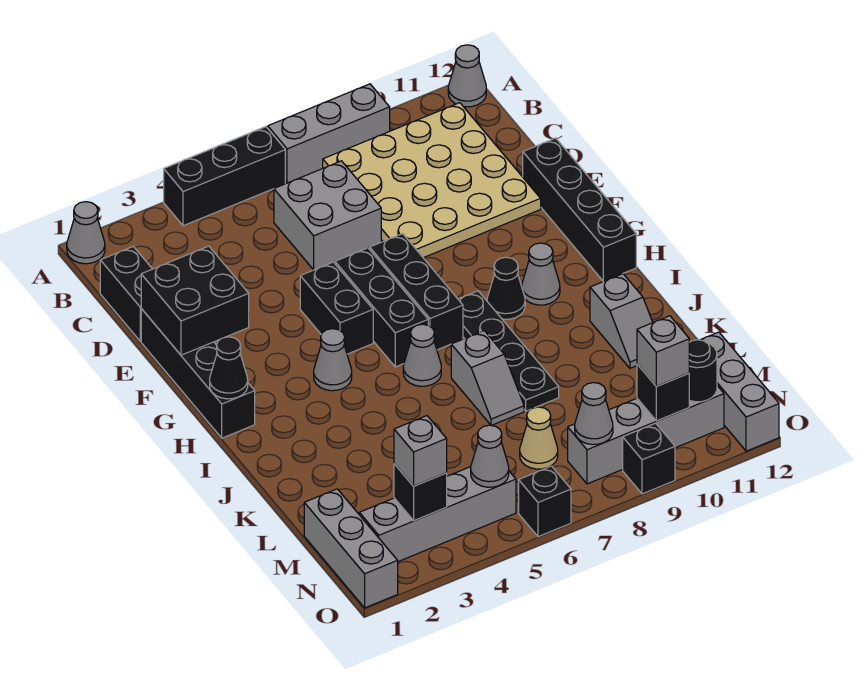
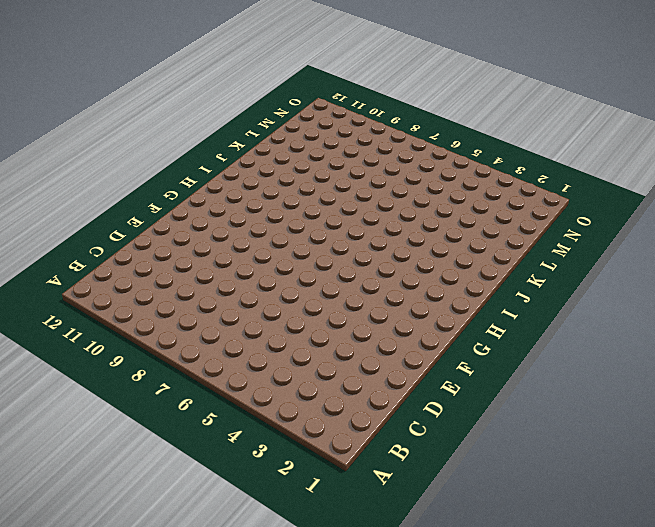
none -> grey cone A1 level 1
none -> black brick A4:A6 level 1
none -> grey brick A7:A9 level 1
none -> grey cone A12 level 1

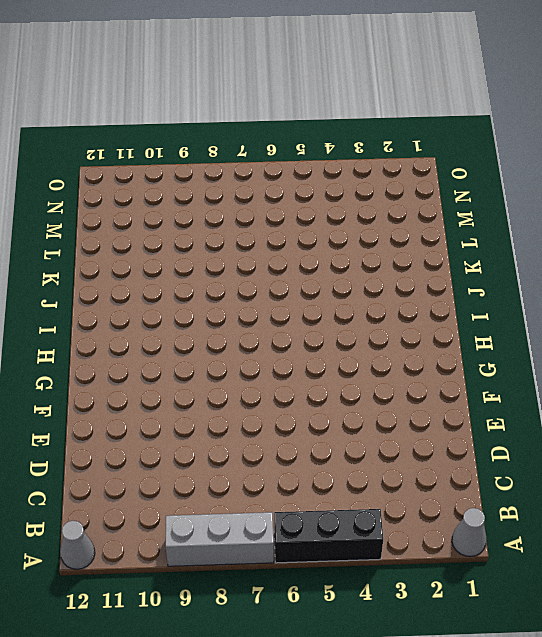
none -> tan plate B8:E11 level 1
none -> black brick C1:D1 level 1
none -> grey brick C6:D7 level 1
none -> black brick E1:H1 level 1

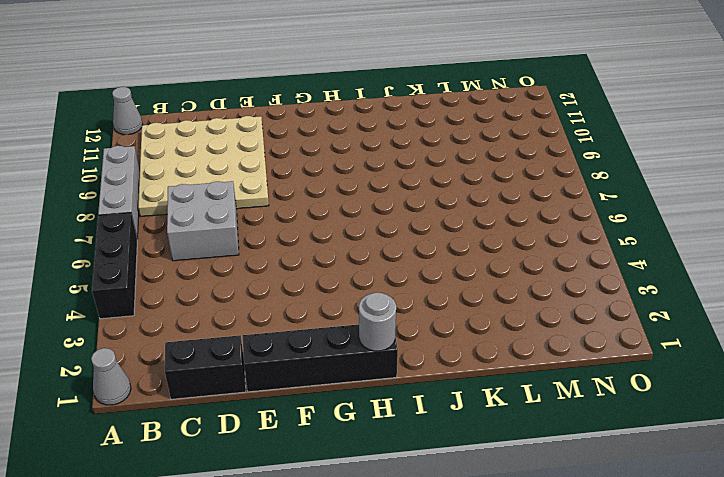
grey round brick H1 level 2 -> black cone H1 level 2
none -> black brick E12:H12 level 1
none -> black brick F5:G5 level 1
none -> black brick F6:H6 level 1
none -> black brick F7:H7 level 1

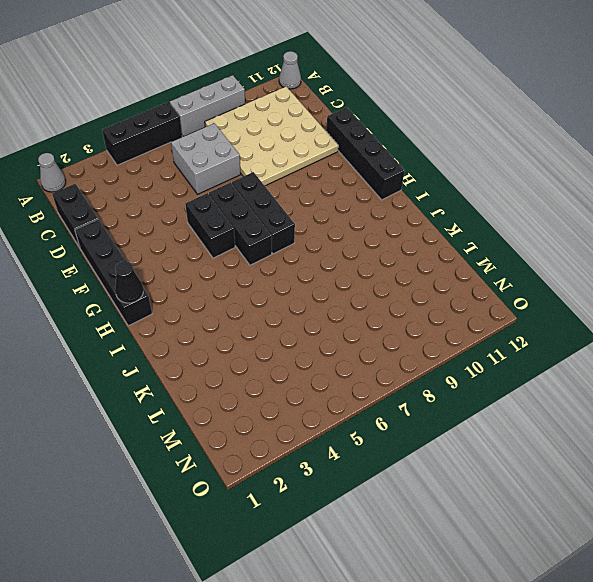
none -> grey cone H4 level 1
none -> black plate H8:K8 level 1
none -> black cone H9 level 1
none -> grey cone H10 level 1

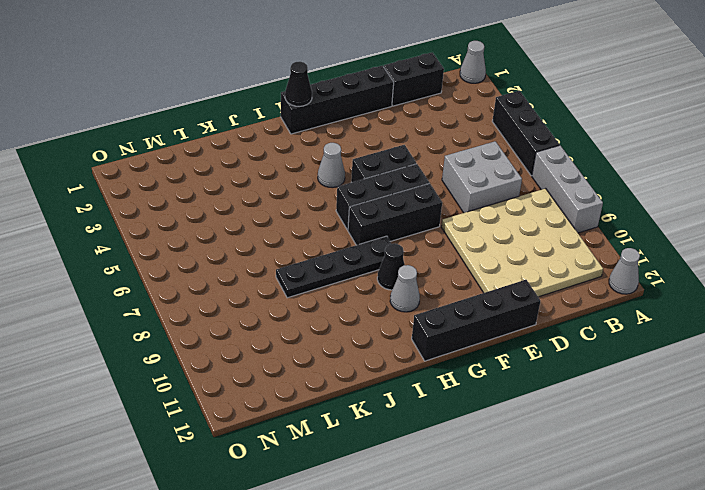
none -> grey cone I6 level 1
none -> grey slope J7:K7 level 1 top J
none -> grey slope J11:K11 level 1 top J
none -> grey brick M1:O1 level 1

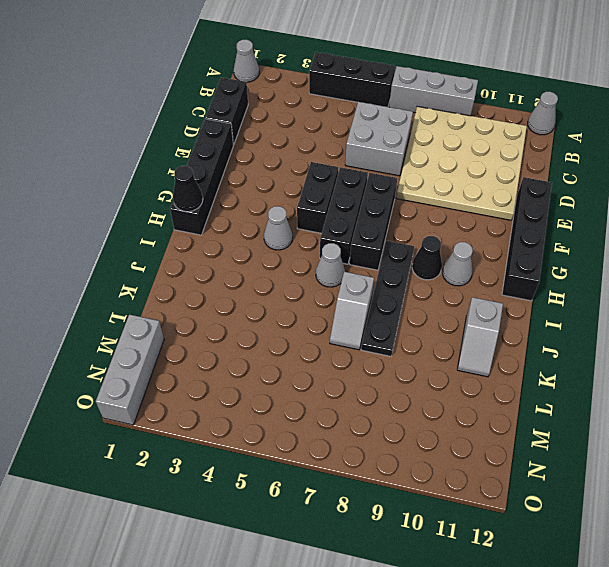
none -> tan cone M7 level 1
none -> grey brick M12:O12 level 1
none -> grey brick N2:N5 level 1
none -> grey brick N8:N11 level 1

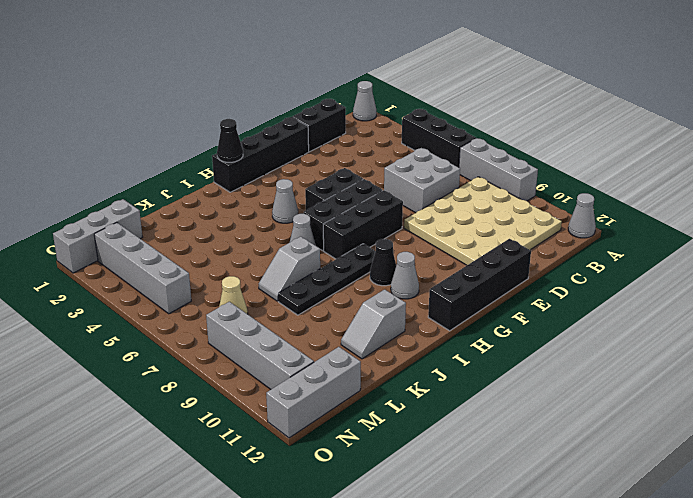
none -> black brick O6 level 1
none -> black brick O9 level 1
none -> black brick E1:F2 level 2
none -> black brick N3 level 2

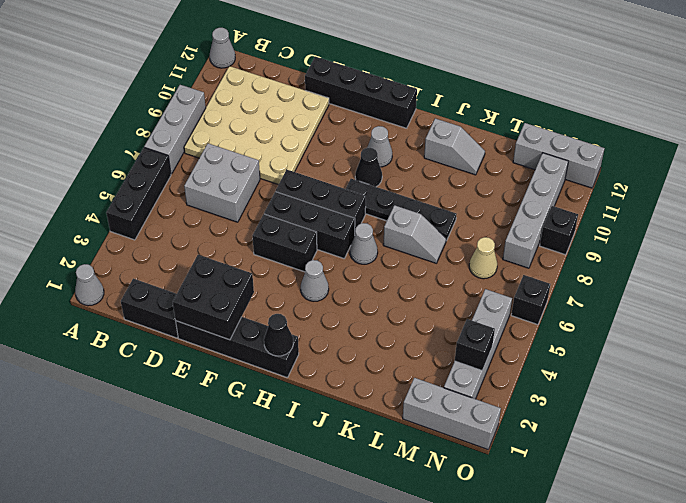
none -> grey cone N5 level 2
none -> grey cone N8 level 2
none -> black brick N10 level 2
none -> black round brick N11 level 2

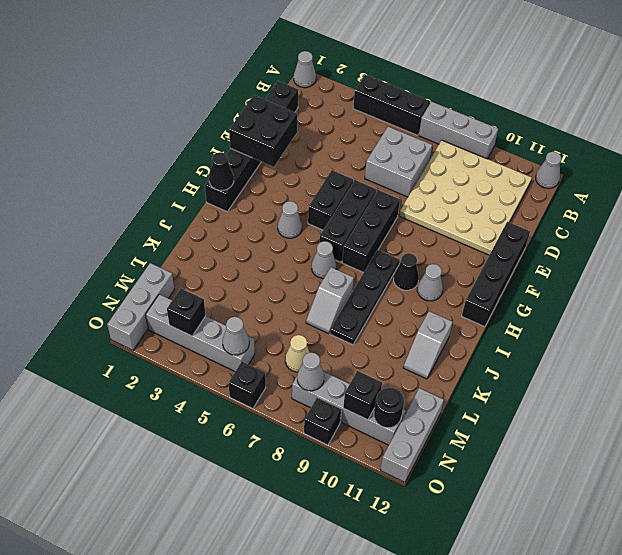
none -> grey brick N3 level 3
none -> grey brick N10 level 3

